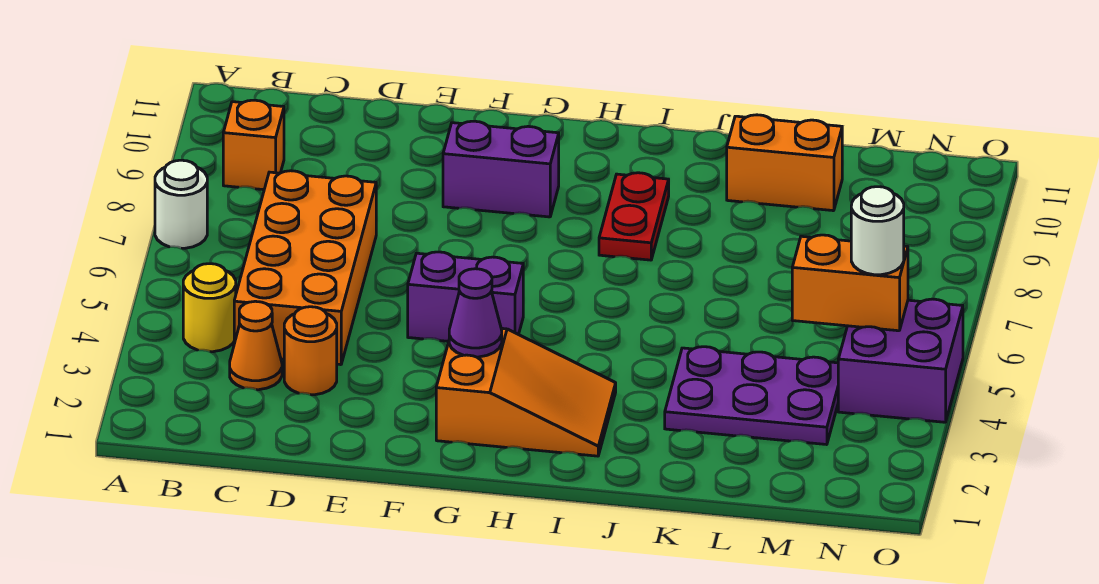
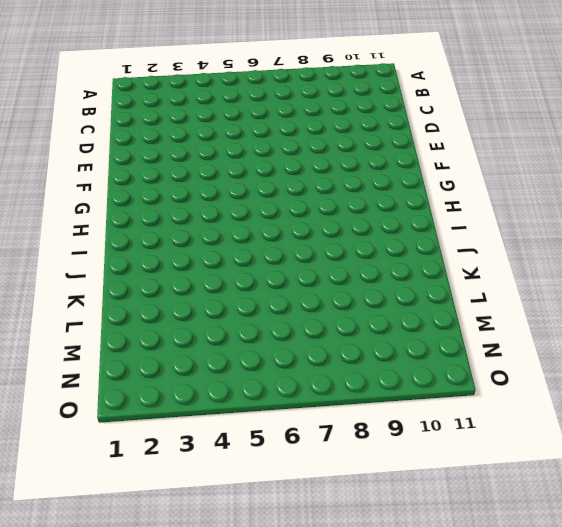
none -> white round brick A7 level 1
none -> yellow round brick B4 level 1
none -> orange brick B9 level 1

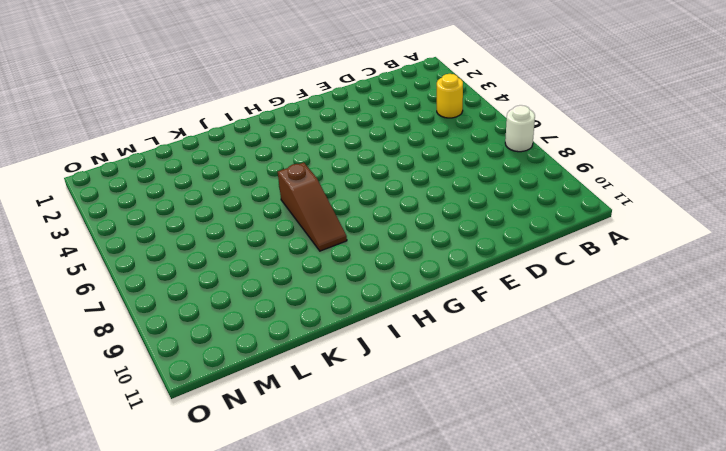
brown slope I6:I8 level 1 top 6 -> red plate I8:I9 level 1
none -> orange brick B9 level 1
none -> orange cone C3 level 1
none -> orange brick C4:D7 level 1

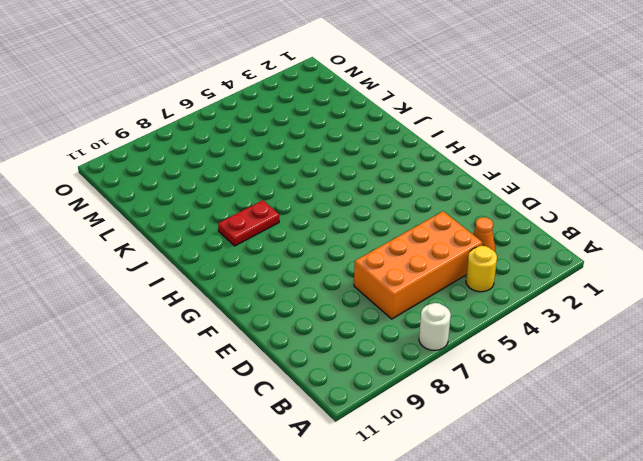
none -> orange brick B9 level 1
none -> orange round brick D3 level 1
none -> purple brick F5:G5 level 1

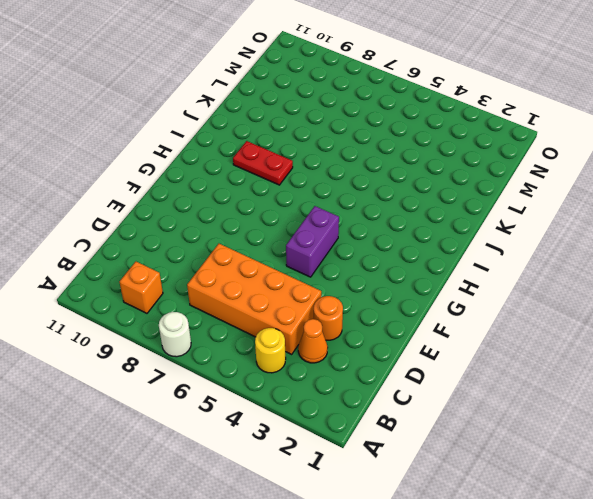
none -> purple brick F9:G9 level 1
none -> orange slope G2:I3 level 1 top G
none -> purple plate K3:M4 level 1

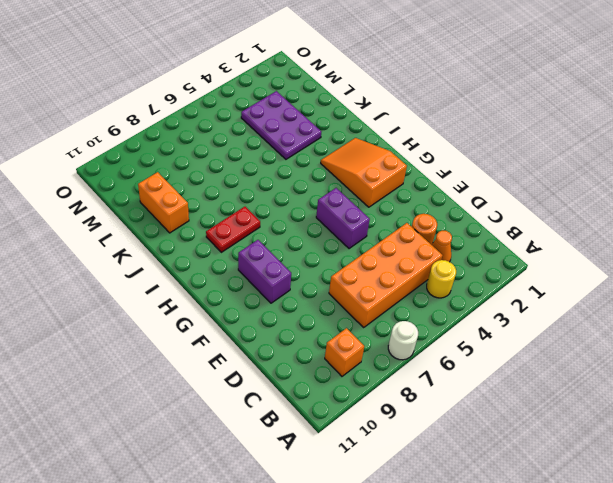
none -> purple brick N4:O5 level 1
none -> purple cone G3 level 2
none -> orange brick M5:N5 level 2

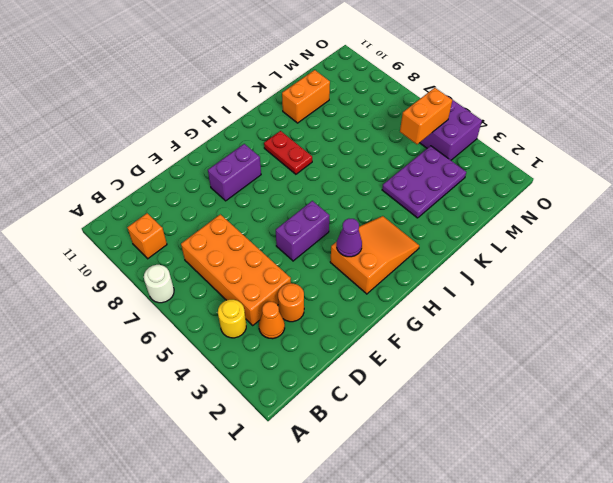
none -> white round brick N5 level 3

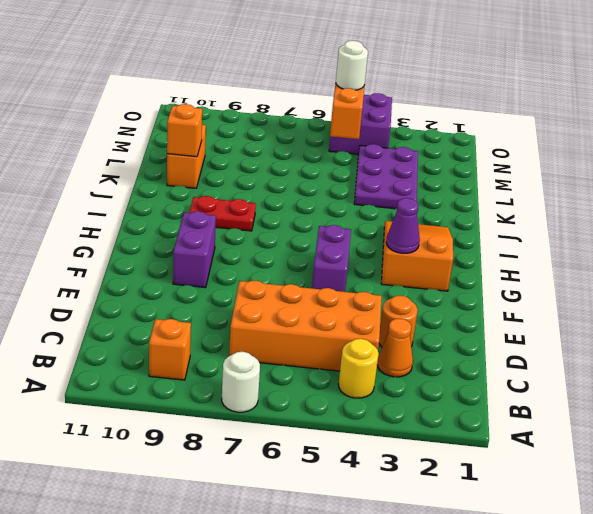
orange brick K10 level 2 -> none

